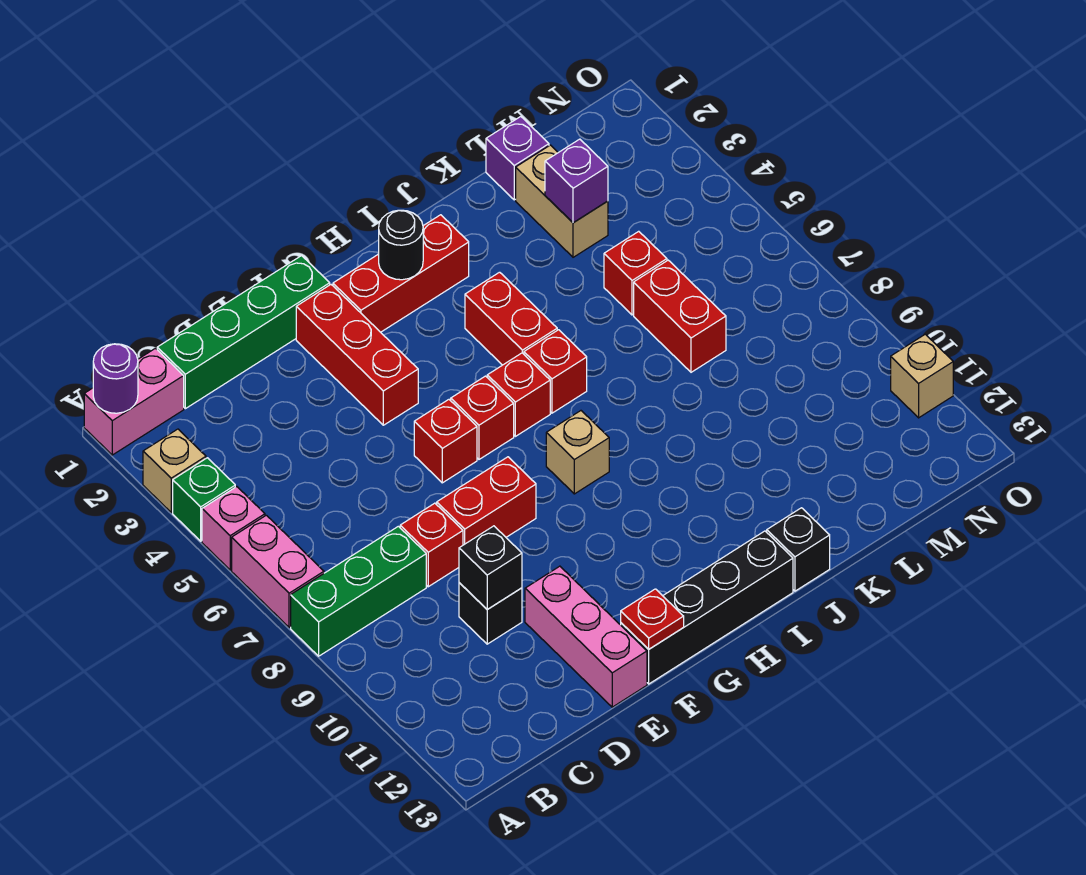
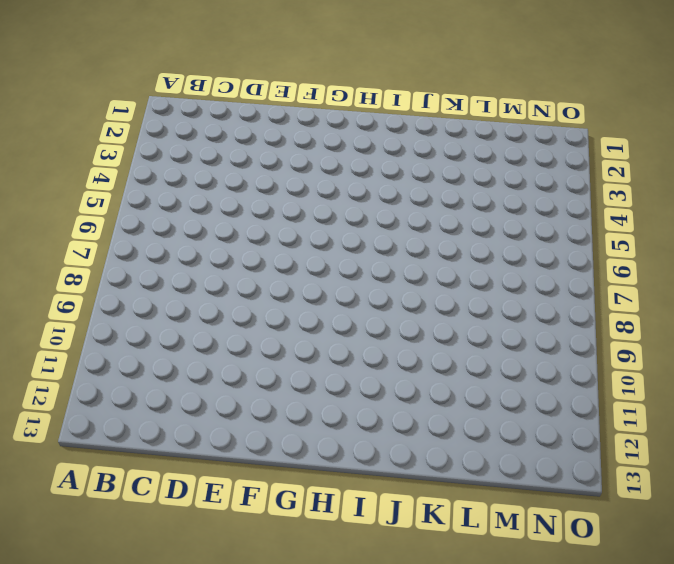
none -> pink brick A1:B1 level 1
none -> tan brick A3 level 1
none -> green brick A4 level 1
none -> pink brick A5 level 1

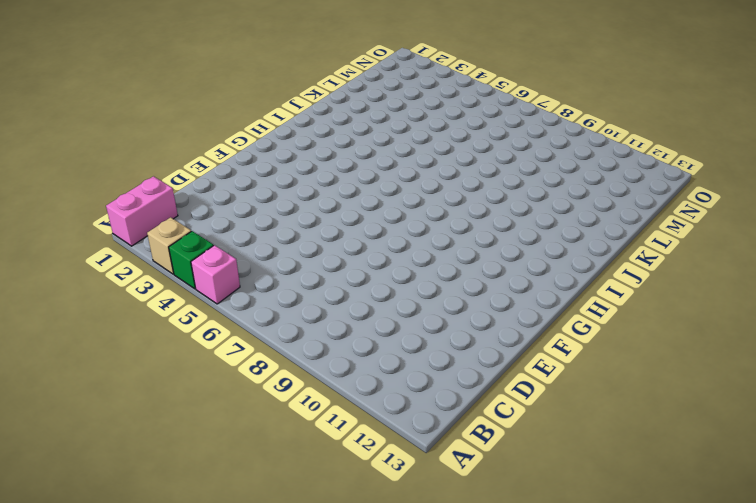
none -> pink brick A6:A7 level 1
none -> green brick A8:C8 level 1
none -> green brick C1:F1 level 1
none -> red brick D8 level 1

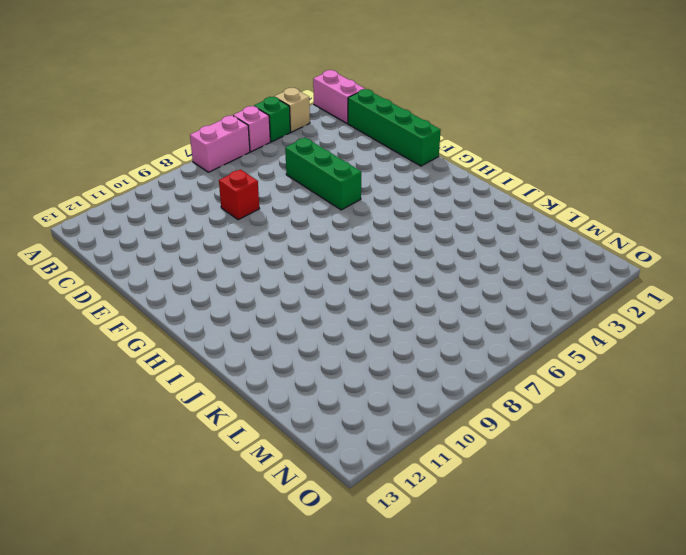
green brick D5:F5 level 1 -> green brick A8:C8 level 1
none -> black brick D10 level 1
none -> red brick E8:F8 level 1
none -> pink brick E11:E13 level 1
none -> red brick F2:F4 level 1

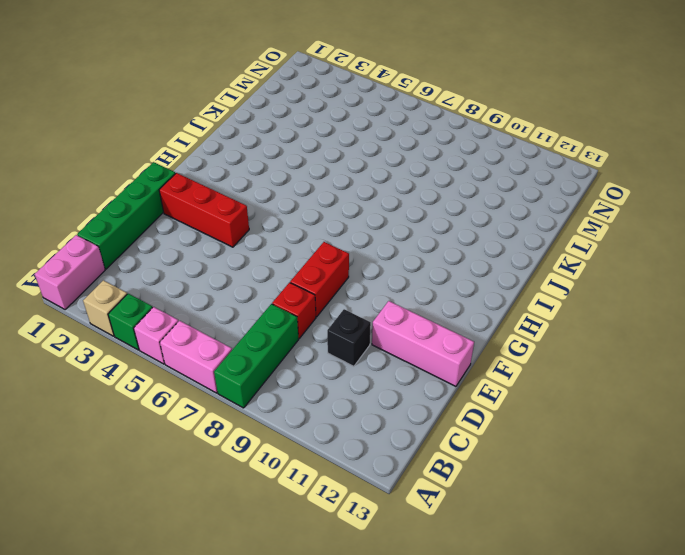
none -> red brick F6 level 1
none -> black brick F13:I13 level 1
none -> red brick G2:I2 level 1
none -> red brick G6 level 1

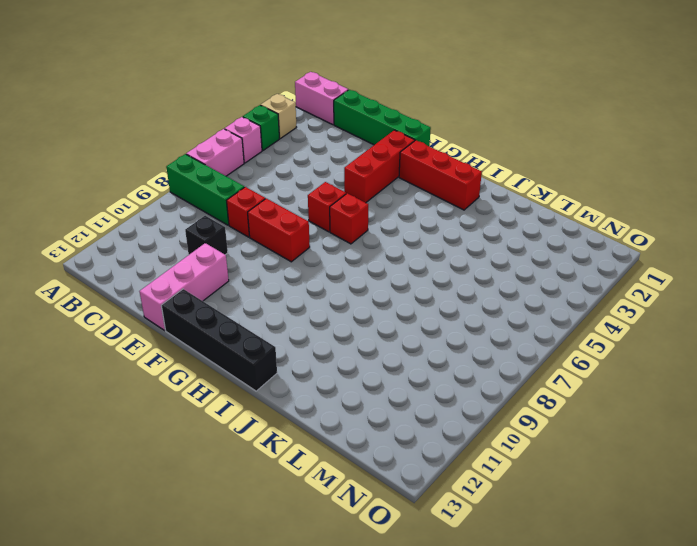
none -> red brick H6 level 1
none -> tan brick H8 level 1
none -> red brick I4:I5 level 1
none -> red brick I6 level 1

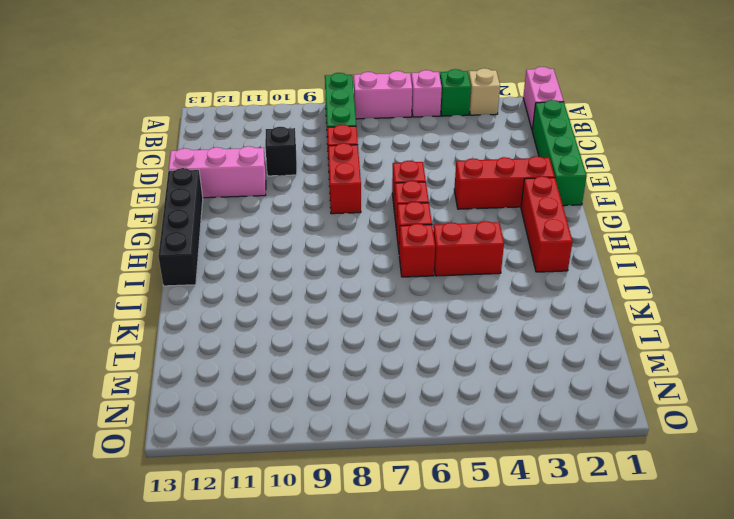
none -> tan brick H8 level 1
none -> black brick J13 level 1
none -> purple brick L1 level 1
none -> tan brick L2:L3 level 1

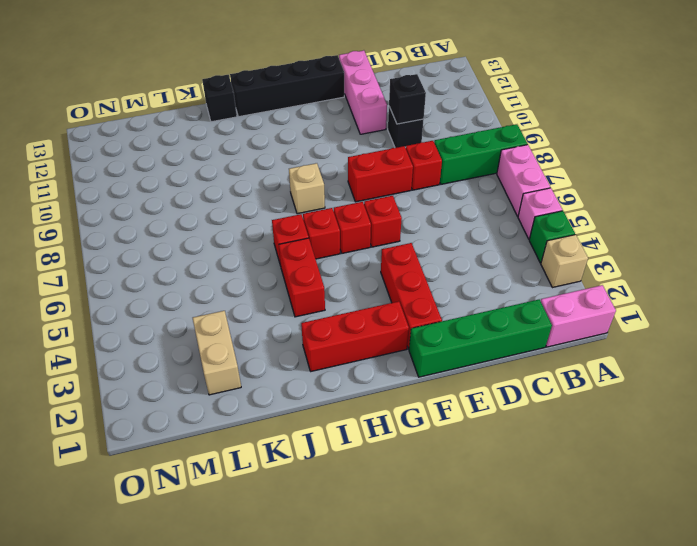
none -> purple brick L1 level 1
none -> red brick L5 level 1
none -> red brick L6:L7 level 1
none -> tan brick O11 level 1

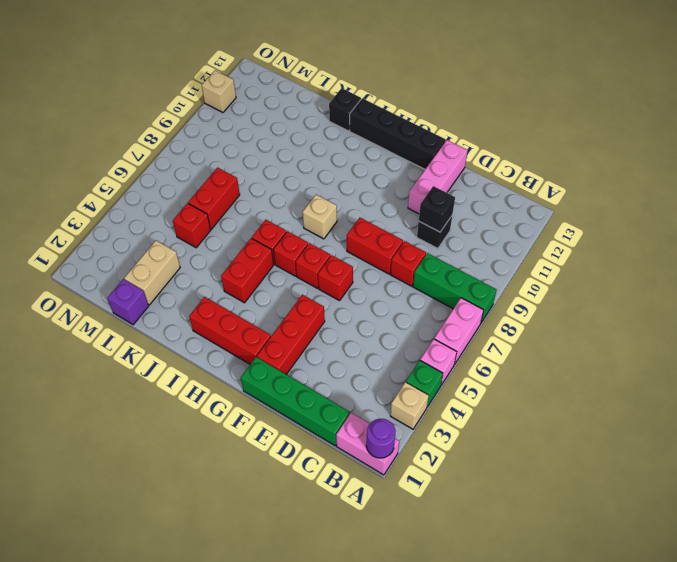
none -> red plate F13 level 2
none -> black round brick H2 level 2
none -> purple brick L3 level 2

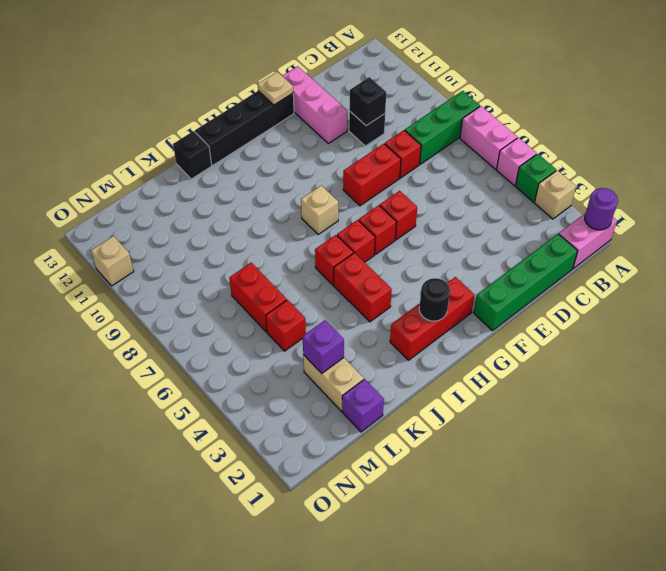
tan plate F13 level 2 -> red plate F13 level 2
none -> red brick F2:F4 level 1

